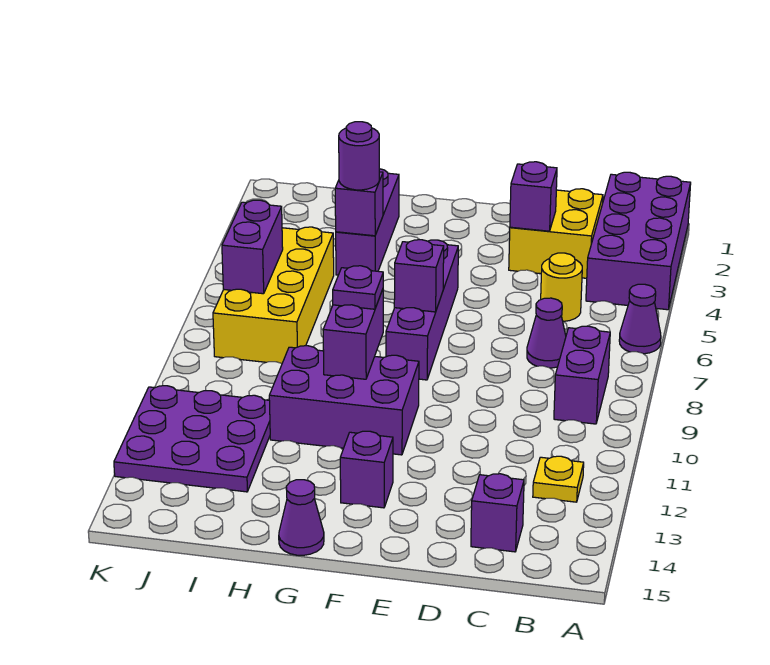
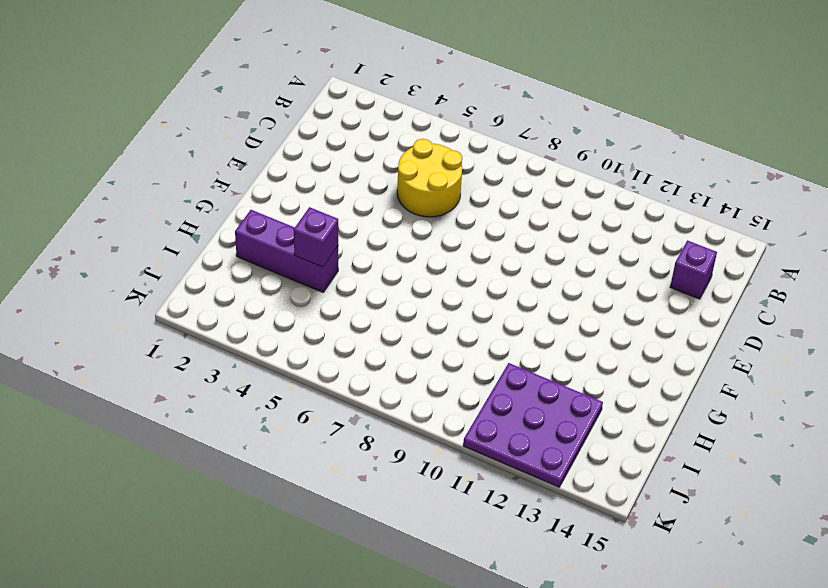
yellow round brick C5:D6 level 1 -> yellow round brick C5 level 1
none -> purple brick A1:B4 level 1
none -> purple cone A6 level 1
none -> purple brick B8:B9 level 1

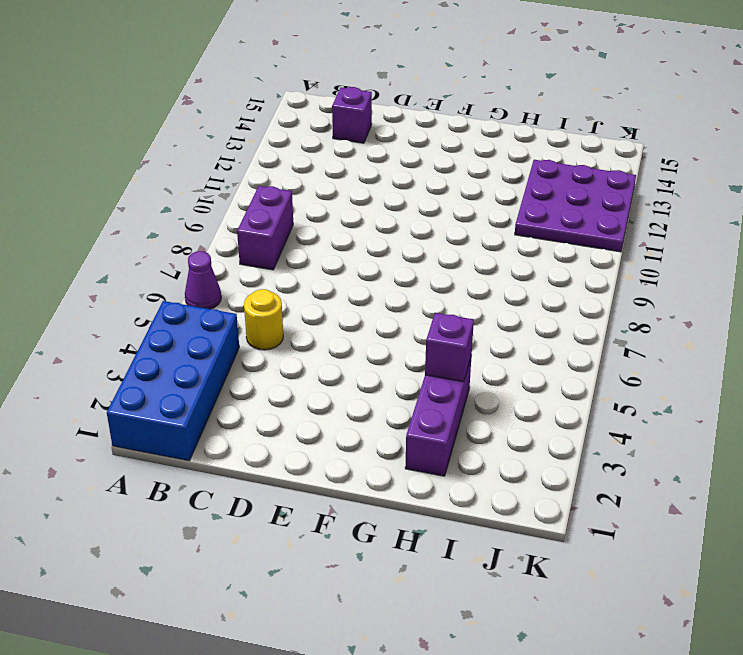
blue brick A1:B4 level 1 -> purple brick A1:B4 level 1
none -> yellow plate B12 level 1
none -> yellow brick C2:D3 level 1
none -> purple cone C7 level 1

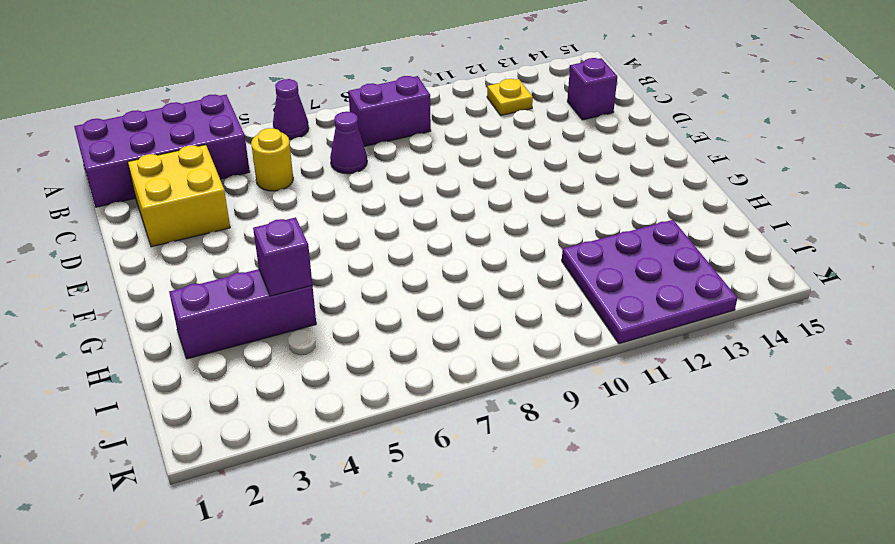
none -> purple brick F5:F8 level 1
none -> purple brick F10:H11 level 1
none -> purple brick F13 level 1

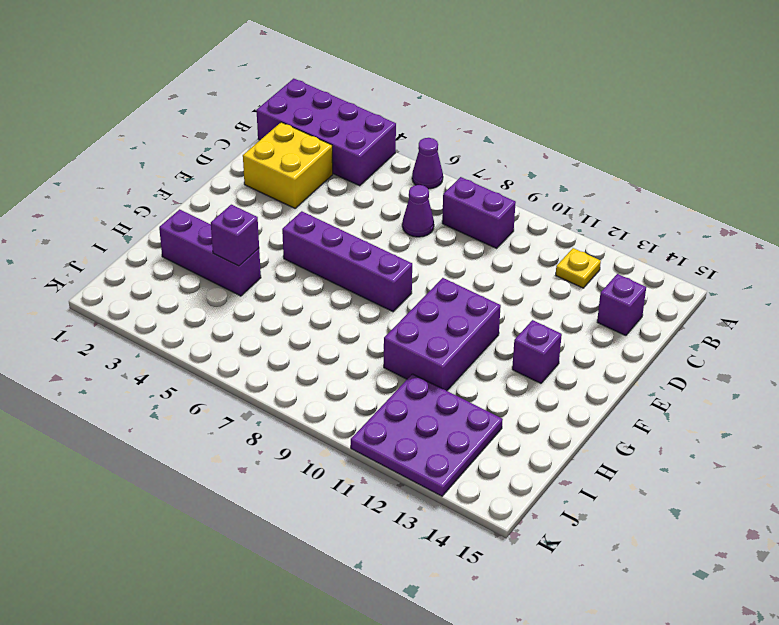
none -> yellow round brick C5 level 1
none -> purple cone G15 level 1
none -> yellow brick I5:J8 level 1

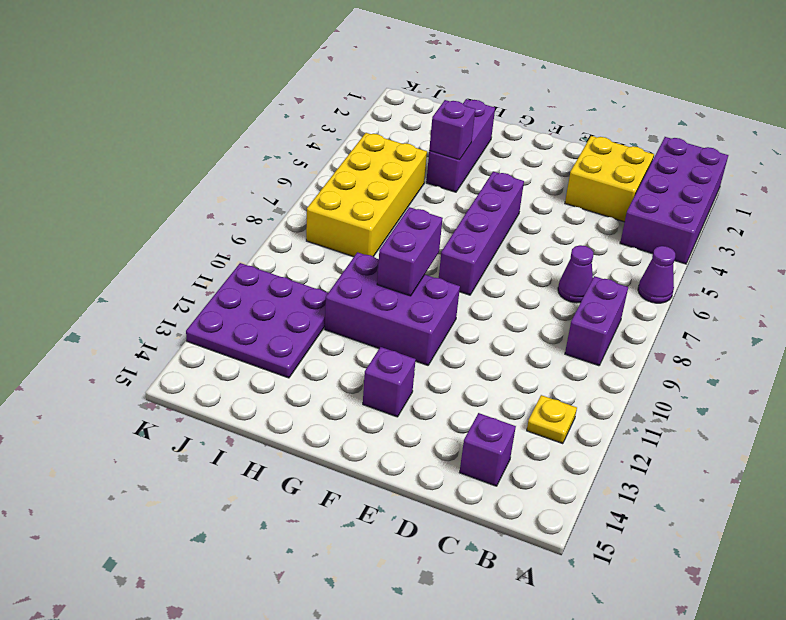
none -> yellow round brick C5 level 1
none -> purple cone G15 level 1
none -> purple brick D3 level 2

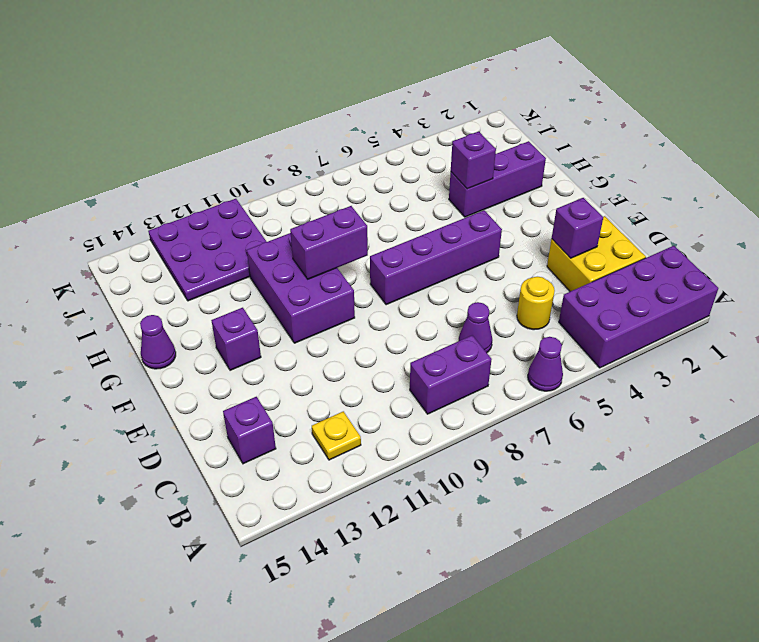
none -> yellow brick I5:J8 level 1
none -> purple brick F7 level 2
none -> purple brick J6:J7 level 2

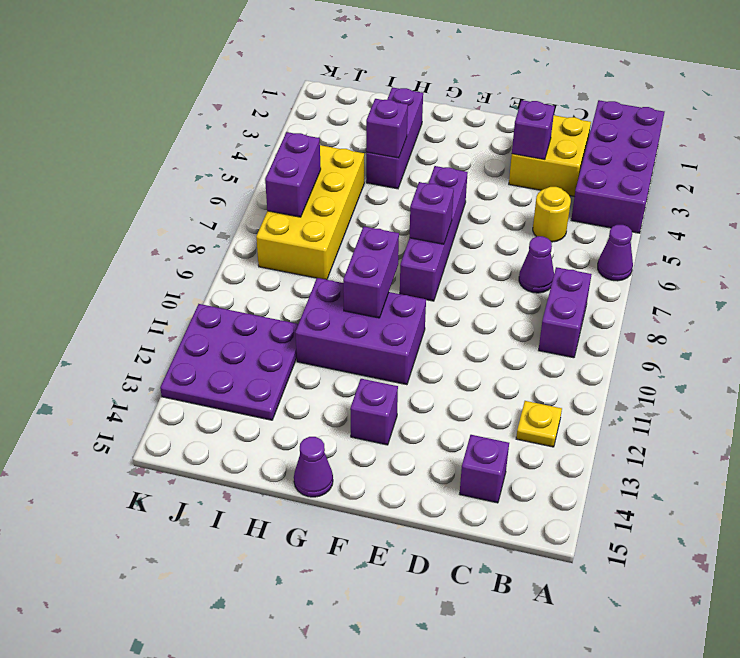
none -> purple plate G9 level 3
none -> purple round brick H4 level 3

